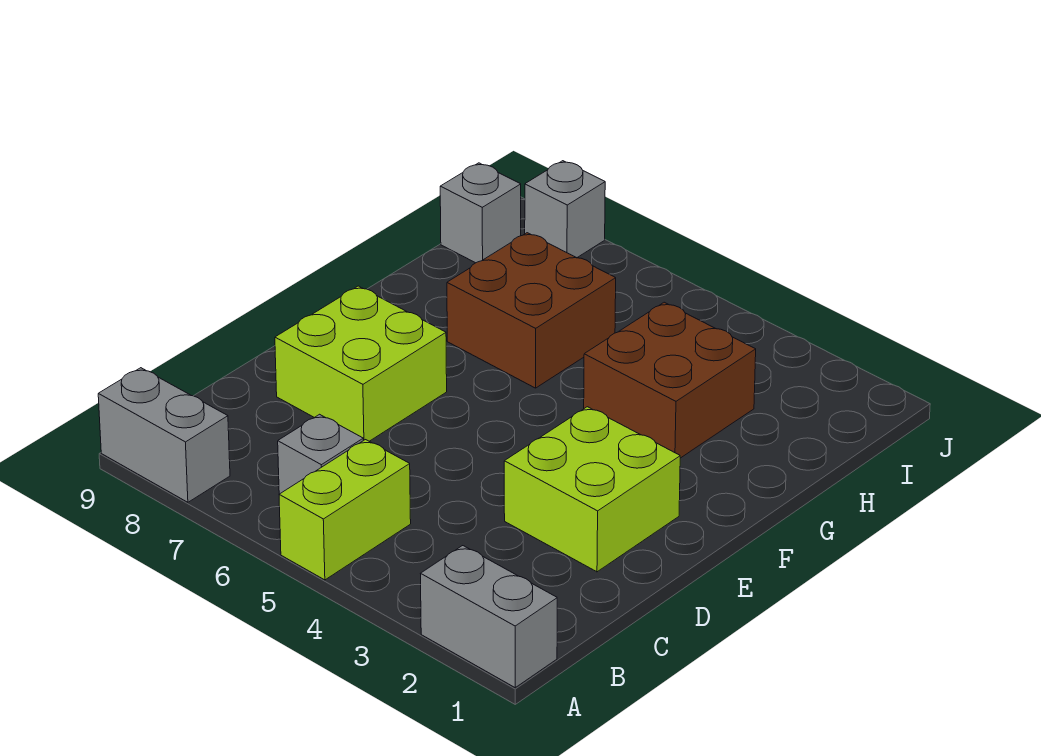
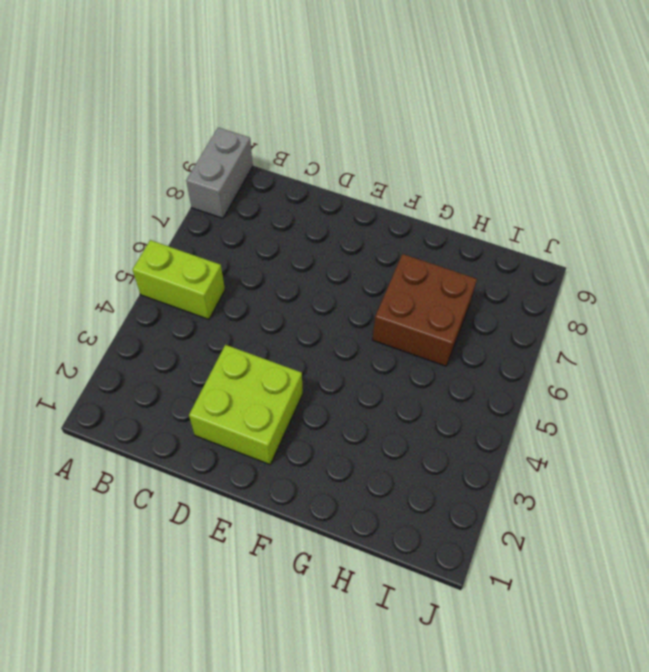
none -> grey brick A1:A2 level 1
none -> grey brick B6 level 1

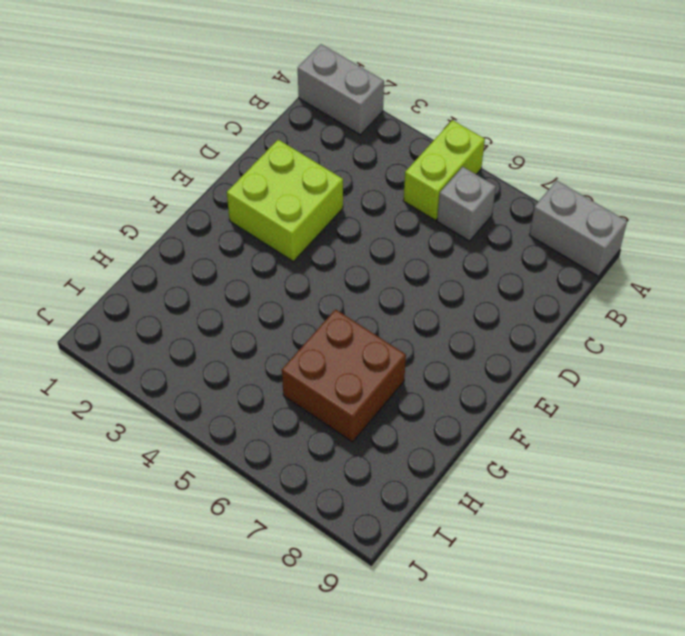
none -> lime brick D7:E8 level 1
none -> brown brick G3:H4 level 1

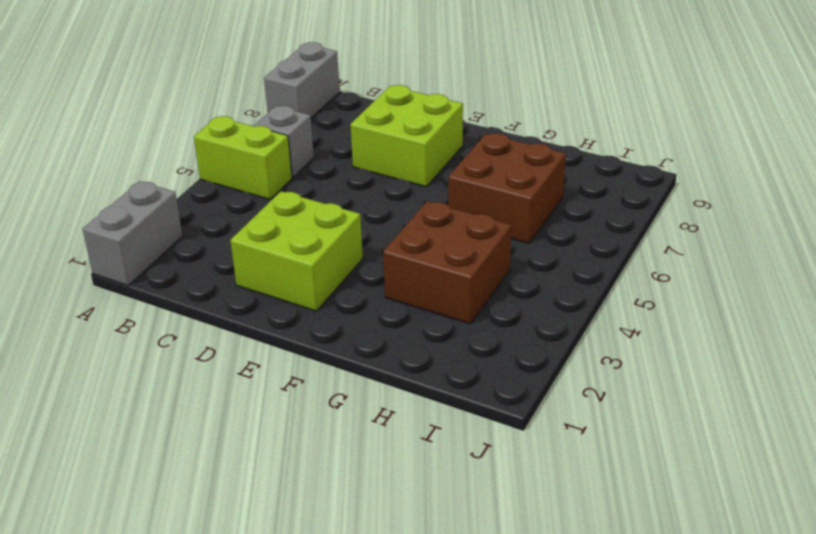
none -> grey brick I9 level 1
none -> grey brick J8 level 1

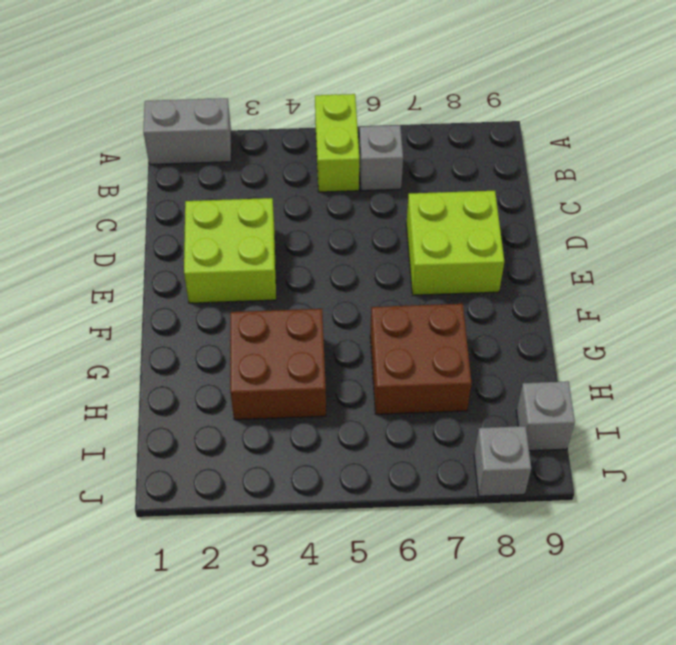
none -> grey brick A8:A9 level 1

